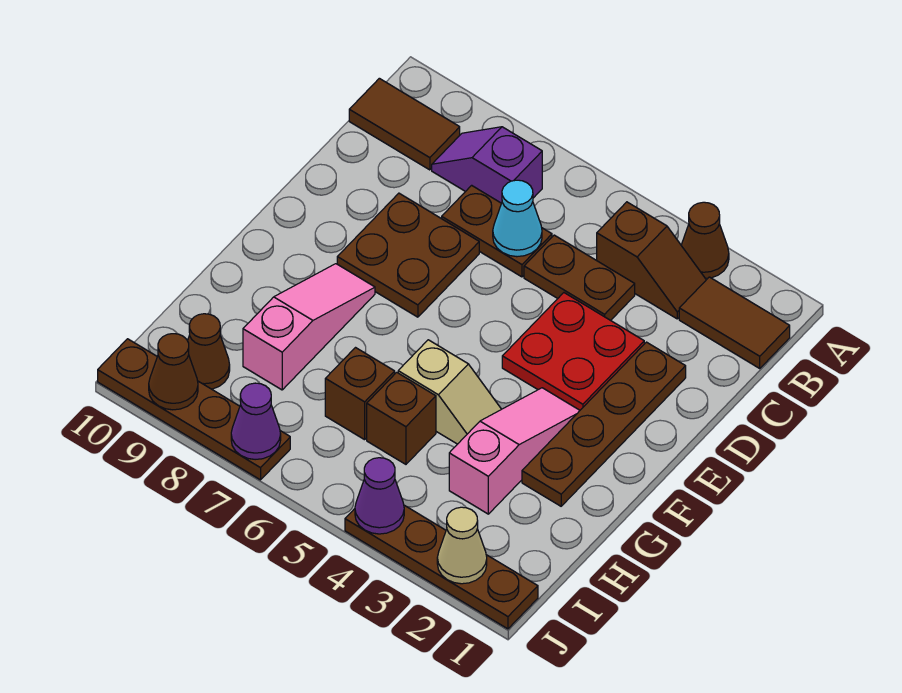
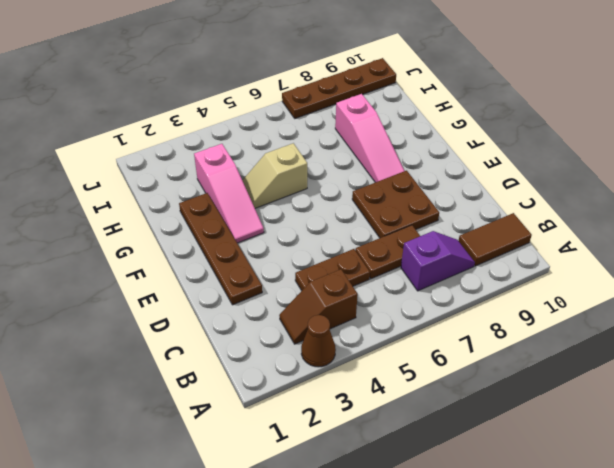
none -> brown tile B1:B2 level 1
none -> red plate D3:E4 level 1
none -> brown brick H5 level 1

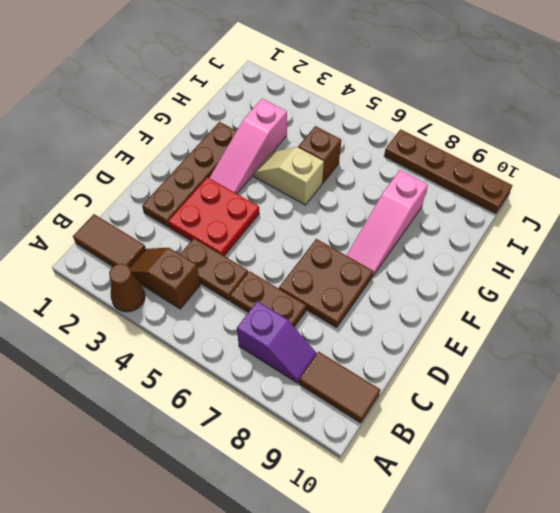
none -> brown brick H6 level 1
none -> brown cone I9 level 1
none -> brown plate J1:J4 level 1

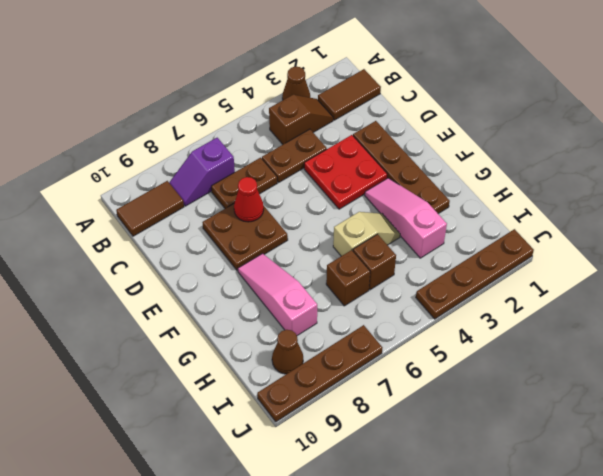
red cone D7 level 2 -> none
none -> cyan cone C6 level 2
none -> tan cone J2 level 2
none -> purple cone J4 level 2

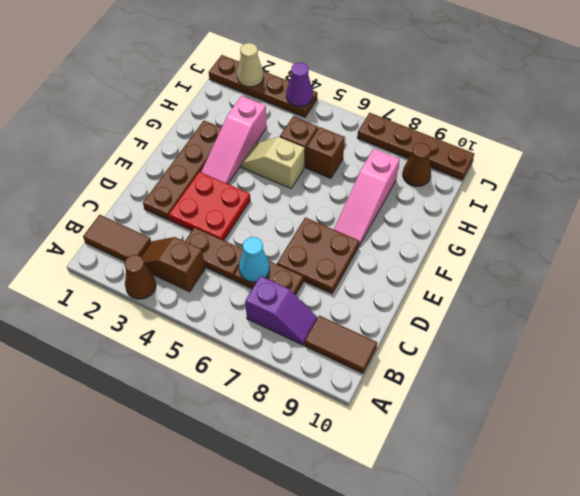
none -> purple cone J7 level 2
none -> brown cone J9 level 2

